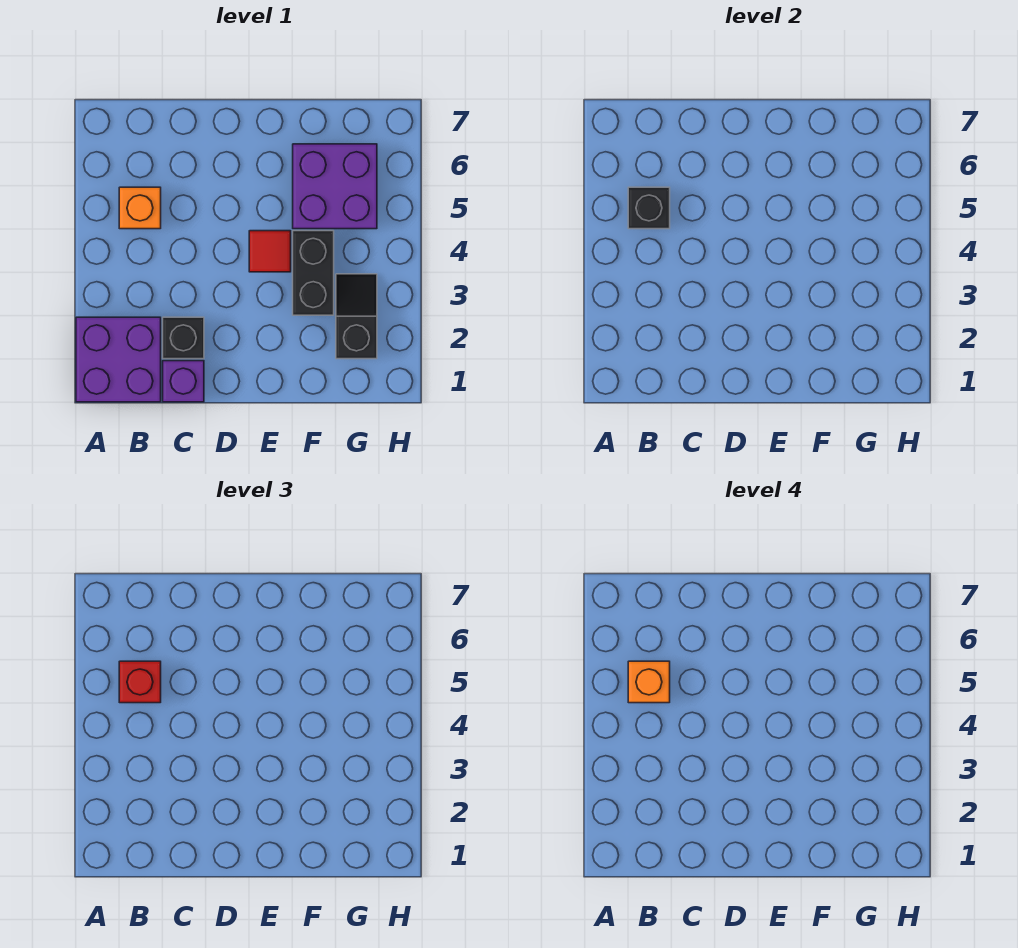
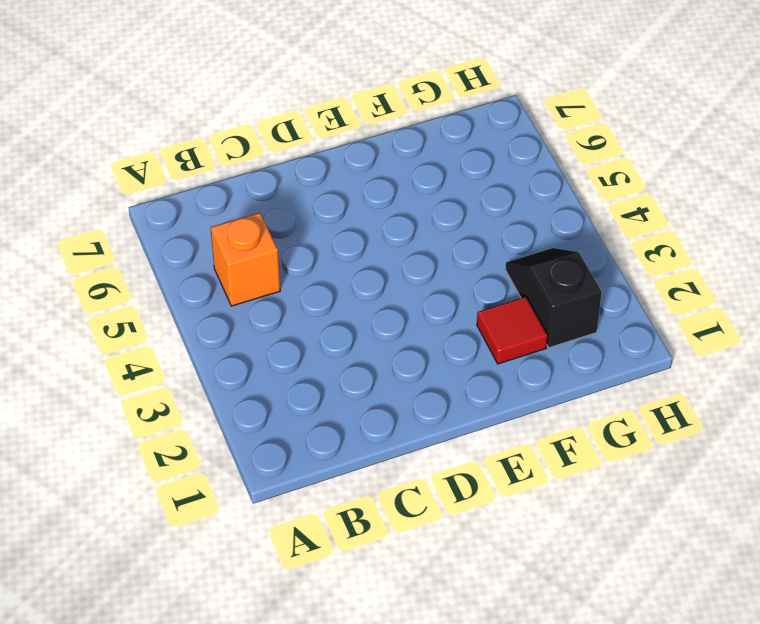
red tile F2 level 1 -> red tile E4 level 1
none -> purple brick A1:B2 level 1
none -> purple brick C1 level 1

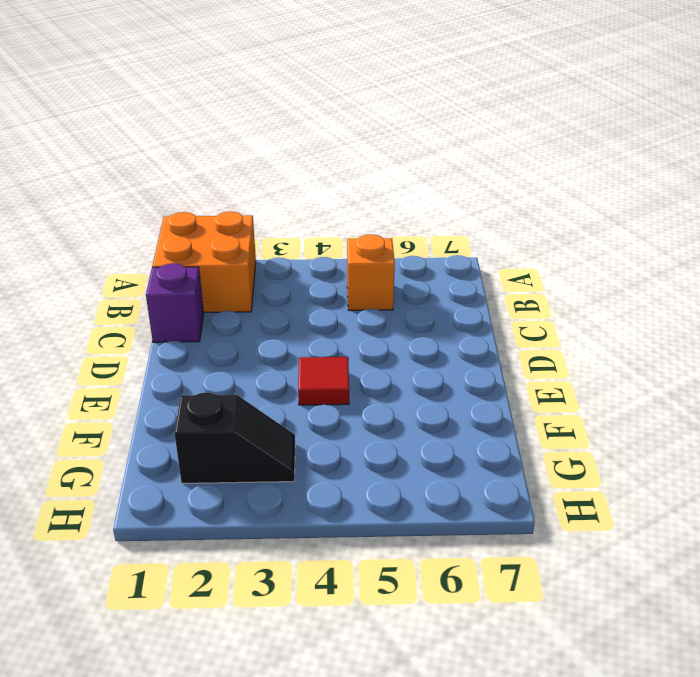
orange brick A1:B2 level 1 -> purple brick A1:B2 level 1
none -> black brick C2 level 1
none -> black brick F3:F4 level 1

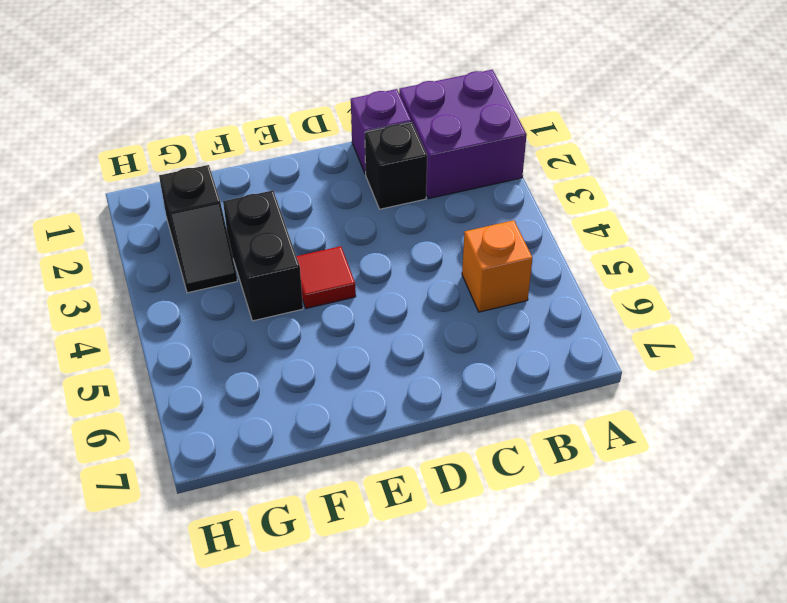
none -> purple brick F5:G6 level 1
none -> black brick B5 level 2

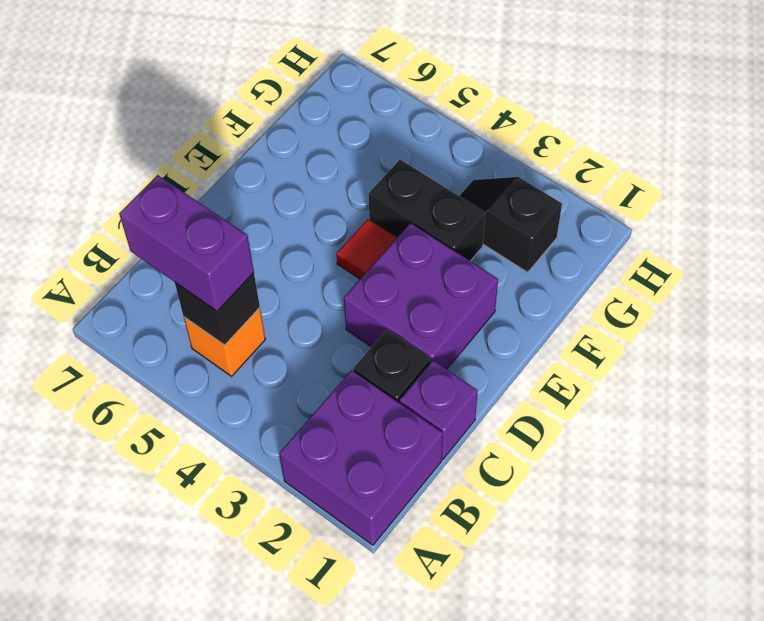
purple brick B5:B6 level 3 -> red brick B5 level 3
purple brick D2:E3 level 1 -> purple brick F5:G6 level 1
none -> orange brick B5 level 4

